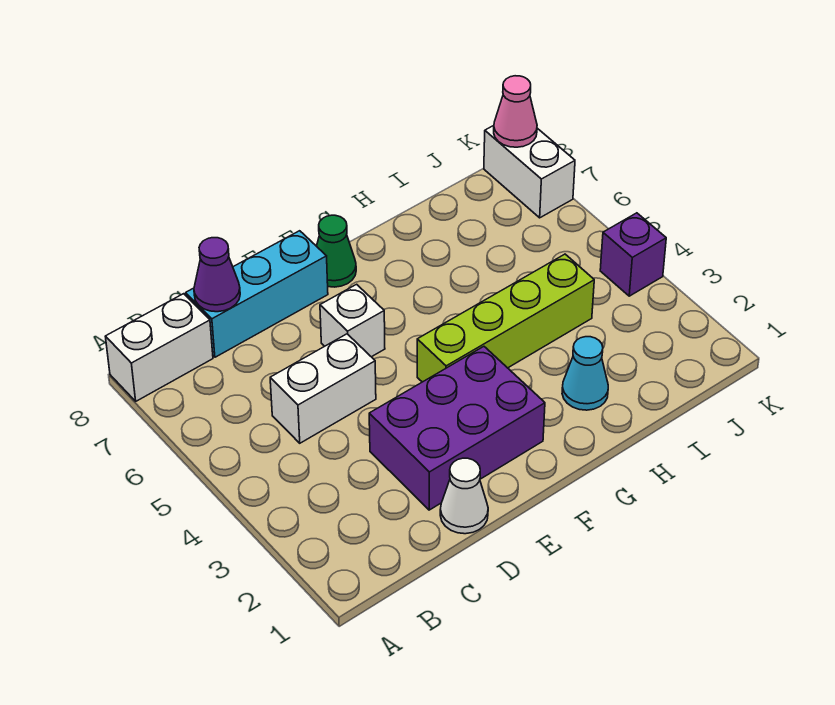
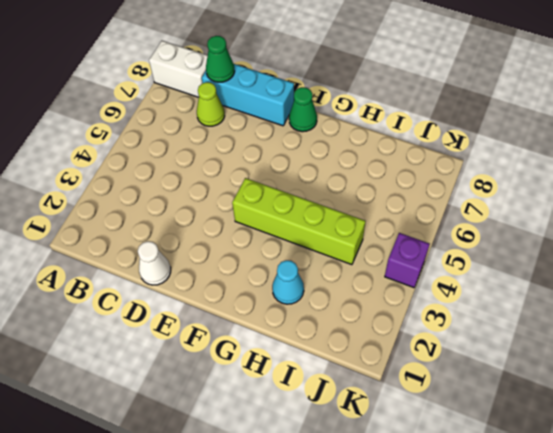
lime cone C7 level 1 -> none
green cone C8 level 2 -> purple cone C8 level 2
none -> white brick C5:D5 level 1
none -> purple brick D2:F3 level 1
none -> white brick E6 level 1

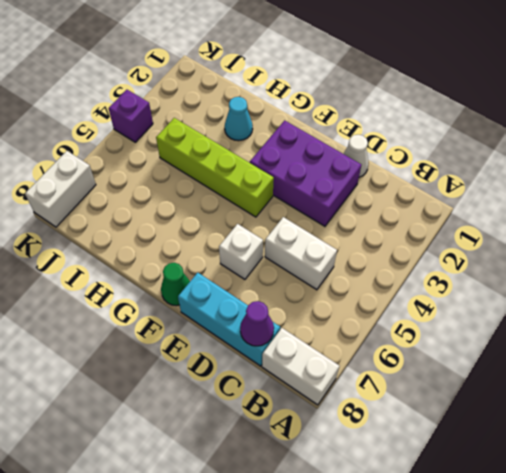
none -> pink cone K8 level 2

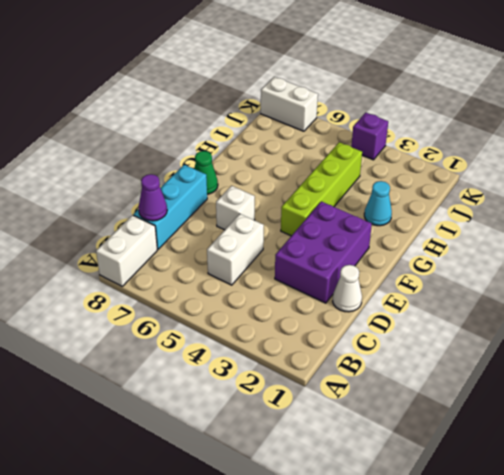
none -> pink cone K8 level 2

